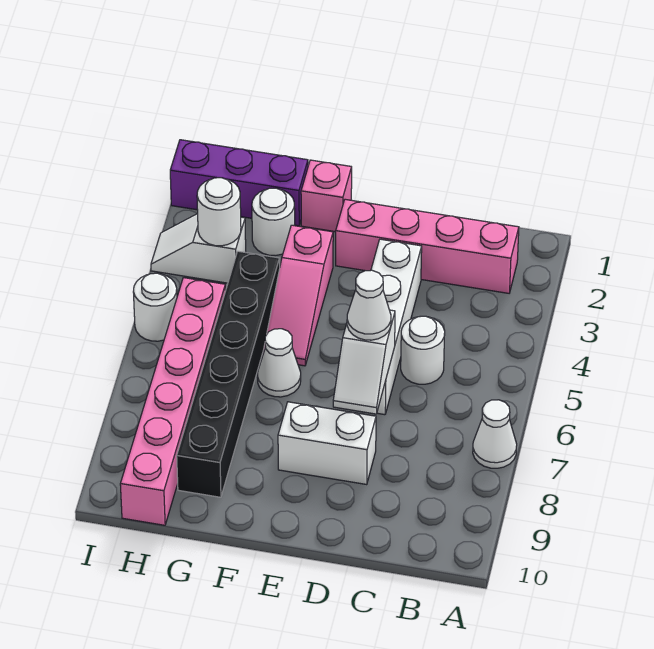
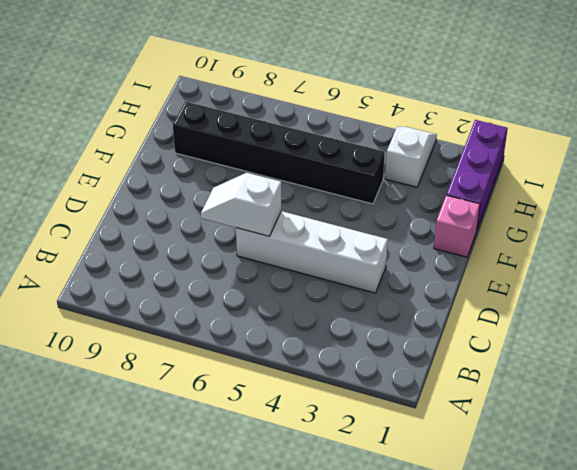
none -> white cone A7 level 1
none -> pink brick B2:E2 level 1
none -> white round brick C5 level 1

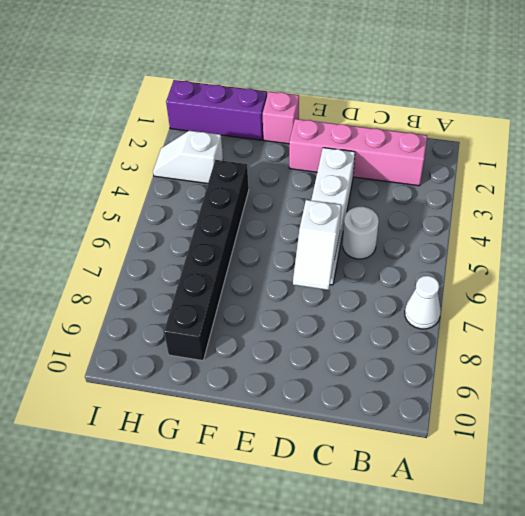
none -> white brick D8:E8 level 1
none -> pink slope F3:F5 level 1 top 3
none -> white cone F6 level 1

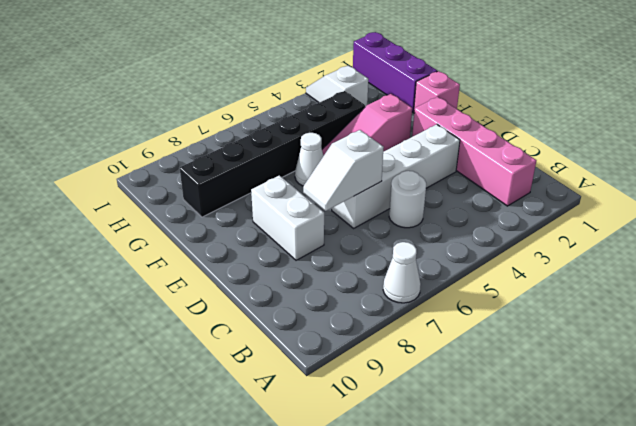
none -> white round brick G2 level 1
none -> pink brick H5:H10 level 1
none -> white round brick I5 level 1

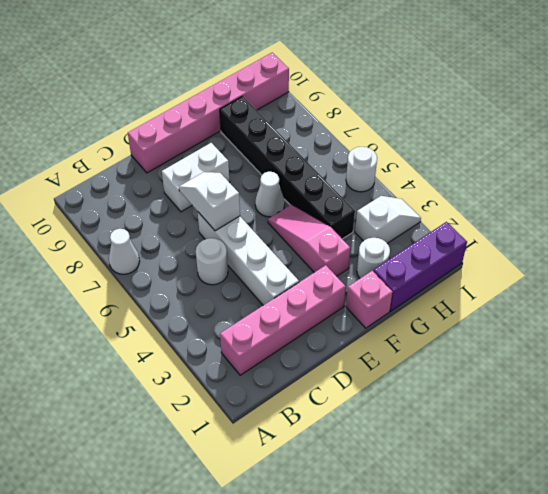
pink brick D10:I10 level 1 -> pink brick H5:H10 level 1
none -> white round brick H3 level 2
none -> white cone D6 level 3

